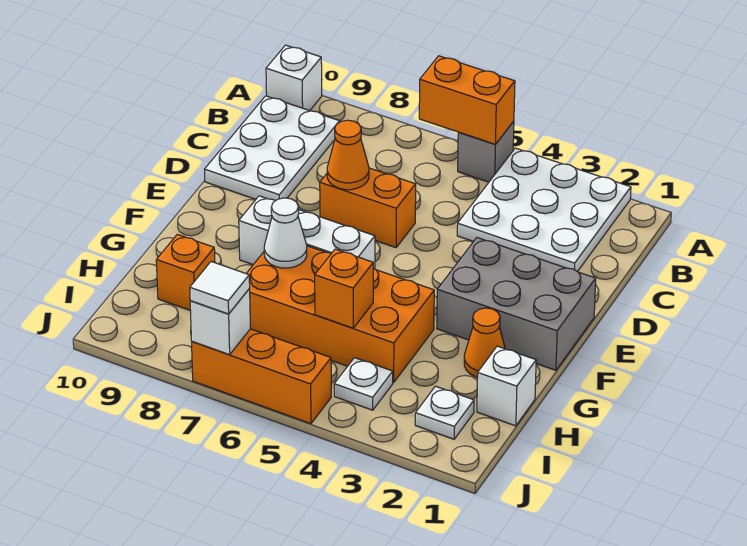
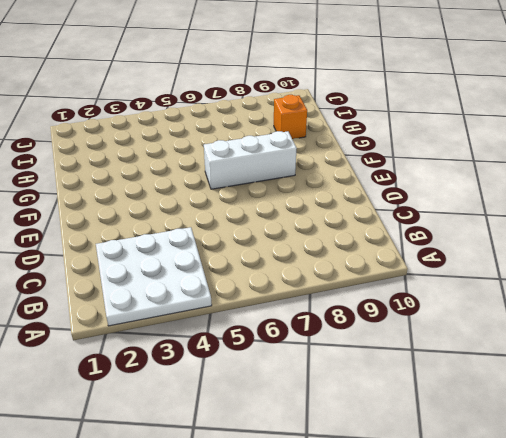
none -> grey brick A5 level 1
none -> white brick A10 level 1
none -> white plate B9:D10 level 1

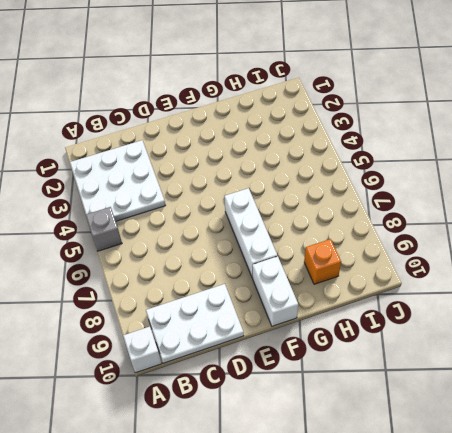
white brick F9:F10 level 1 -> none
none -> orange brick D6:D7 level 1
none -> grey brick E1:F3 level 1
none -> orange cone G2 level 1

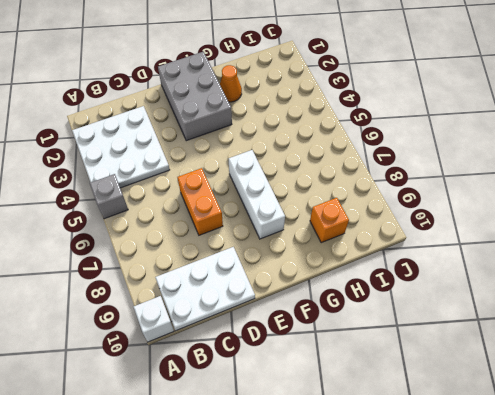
none -> orange brick G4:H7 level 1
none -> white brick H1 level 1
none -> white plate I2 level 1

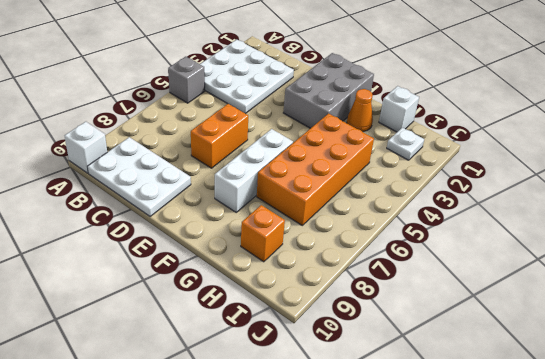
none -> white plate I4 level 1
none -> orange brick J5:J7 level 1
none -> orange brick A5:A6 level 2

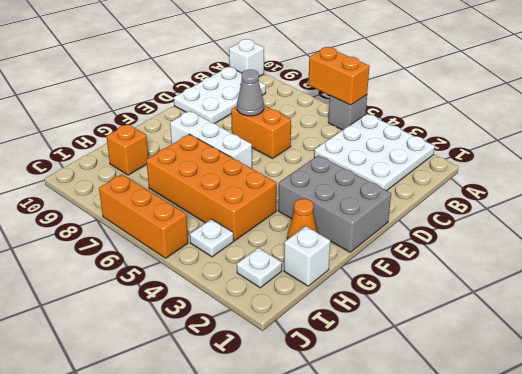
grey cone D7 level 2 -> orange cone D7 level 2
none -> white cone G7 level 2
none -> orange brick H5 level 2
none -> white brick J7 level 2

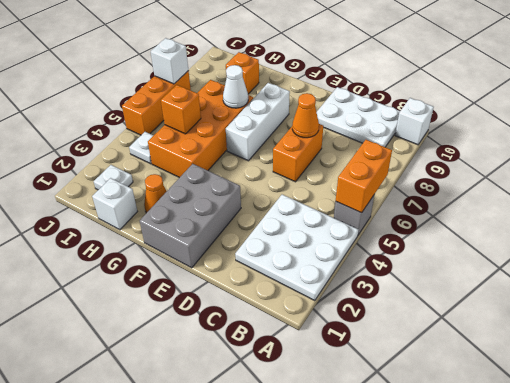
none -> white tile J7 level 3

